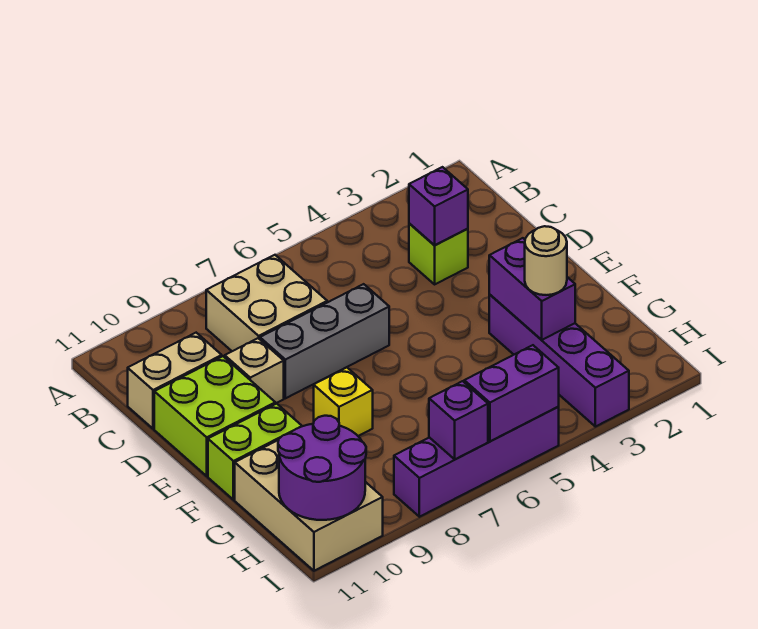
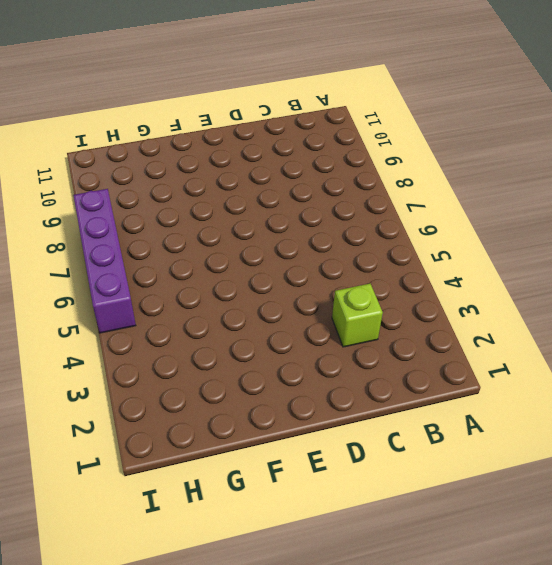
none -> tan brick B7:C8 level 1
none -> tan brick C10:C11 level 1
none -> grey brick D6:D8 level 1

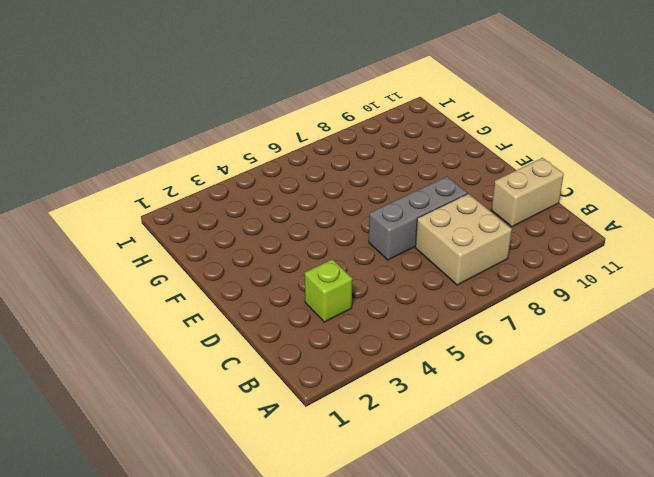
none -> tan brick D9 level 1
none -> lime brick D10:E11 level 1
none -> purple brick F3:I3 level 1

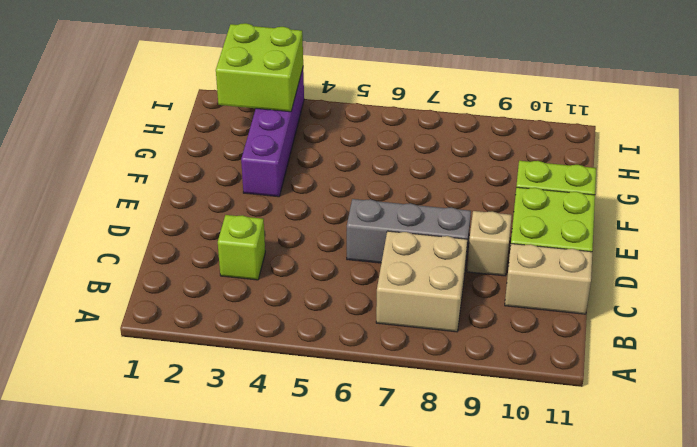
lime brick H2:I3 level 2 -> none
none -> yellow brick F8 level 1
none -> tan brick G10:I11 level 1
none -> purple brick I5:I8 level 1

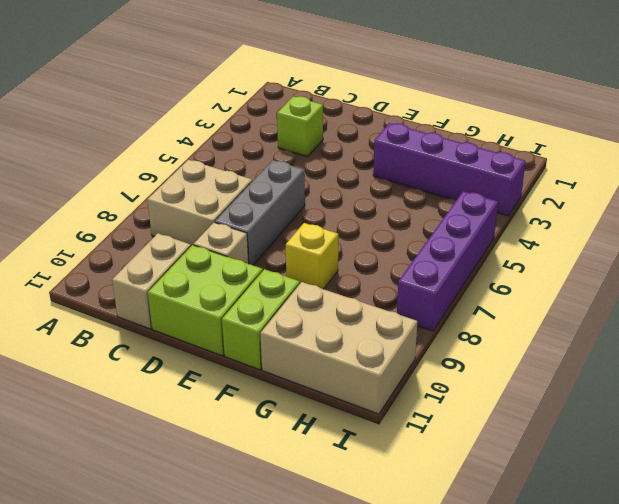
none -> purple brick C3 level 2
none -> purple brick F3:G3 level 2
none -> purple round brick H10:I11 level 2

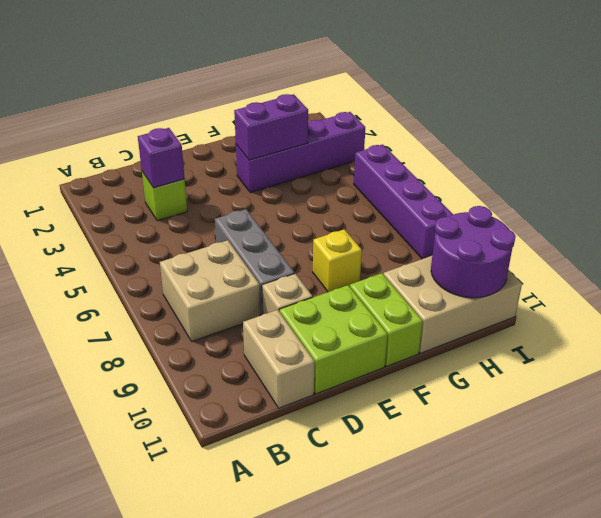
none -> purple brick I5:I6 level 2
none -> purple brick I7 level 2
none -> tan round brick G3 level 3

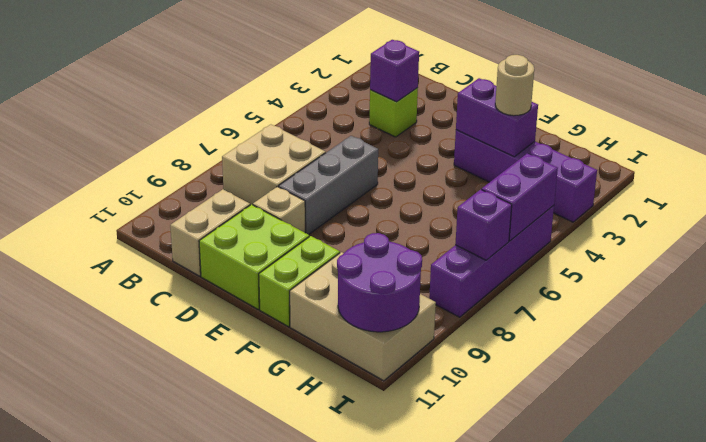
none -> yellow brick F8 level 1

